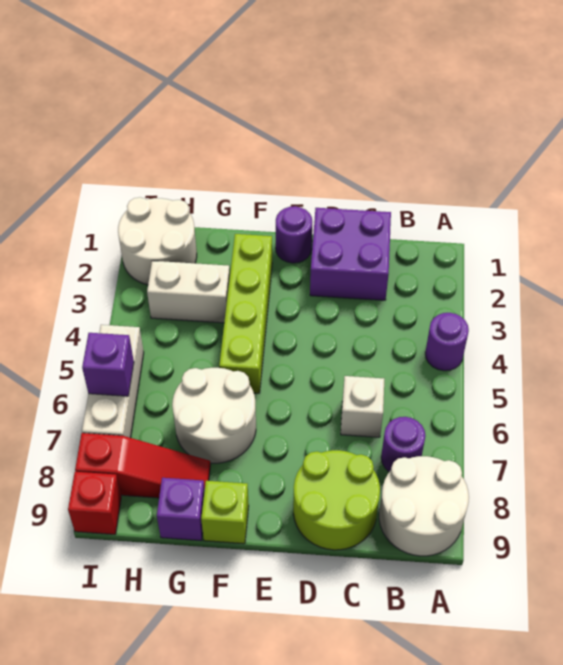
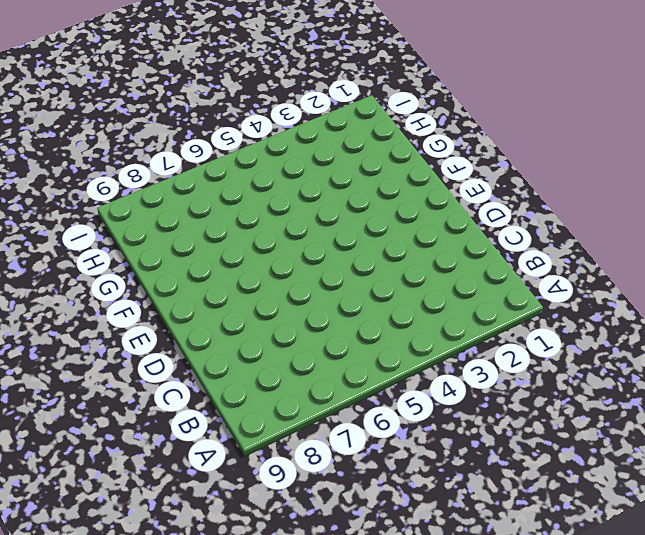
none -> purple round brick A4 level 1
none -> white round brick A8:B9 level 1
none -> purple round brick B7 level 1

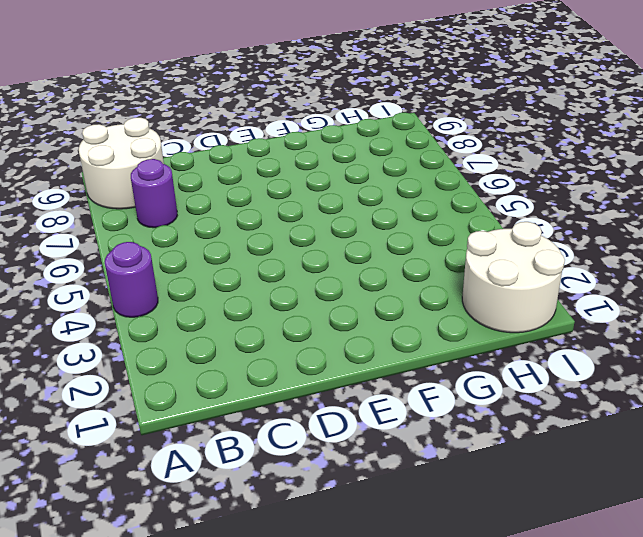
none -> purple brick C1:D2 level 1
none -> white brick C6 level 1
none -> lime round brick C8:D9 level 1

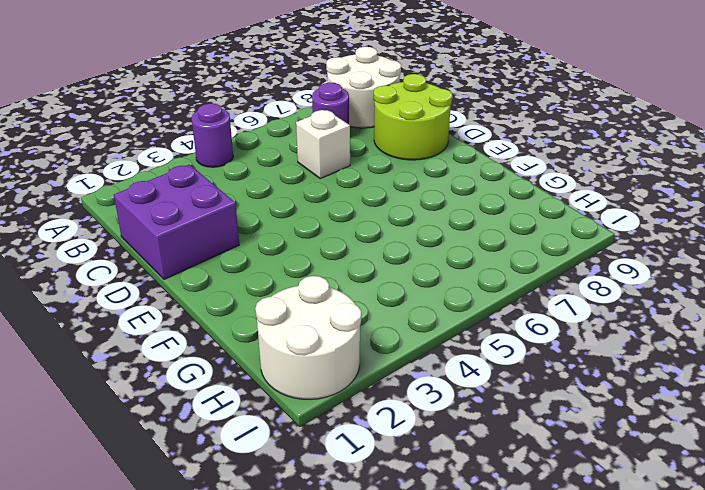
none -> purple round brick E1 level 1
none -> lime brick F2:F5 level 1
none -> white round brick F6:G7 level 1

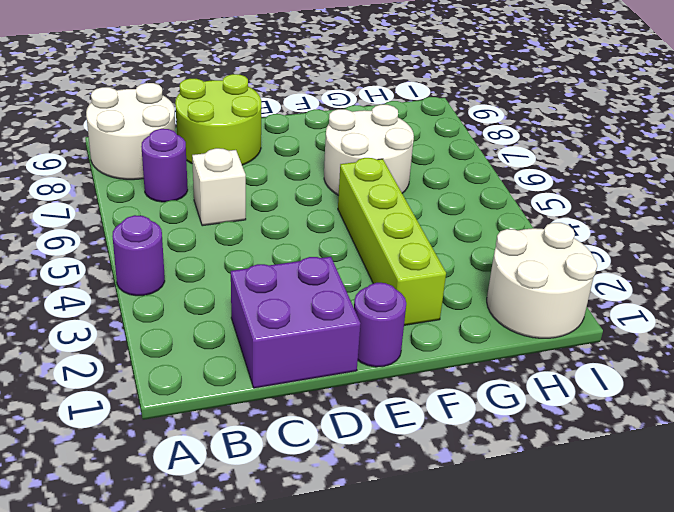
none -> lime brick F9 level 1
none -> white brick G3:H3 level 1
none -> red slope G8:I8 level 1 top I

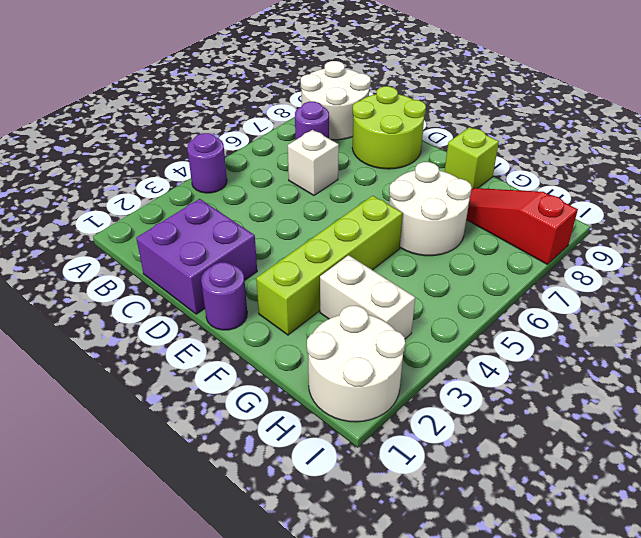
none -> purple brick G9 level 1
none -> white brick I5:I7 level 1
none -> red brick I9 level 1

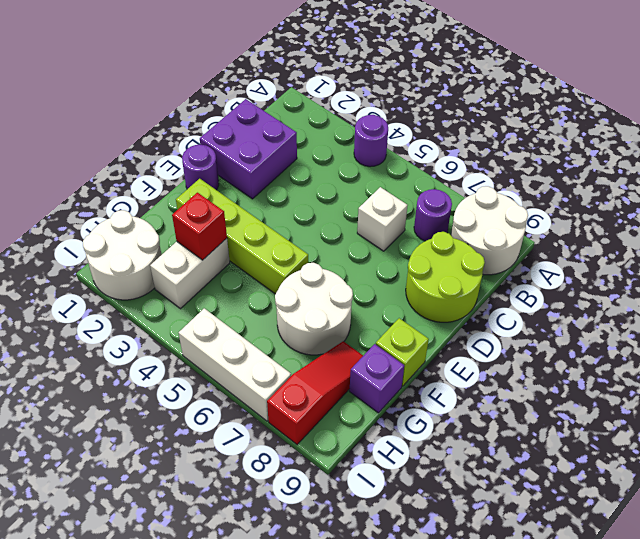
red brick G3 level 2 -> red brick I9 level 1
none -> purple brick I6 level 2

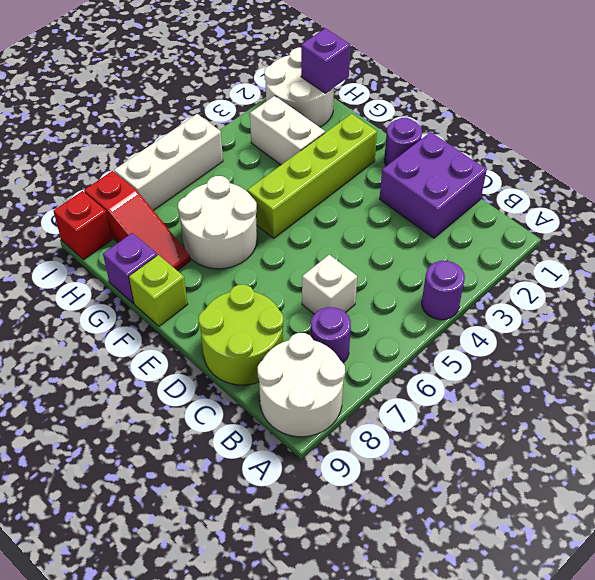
purple brick H1 level 2 -> purple brick I6 level 2

